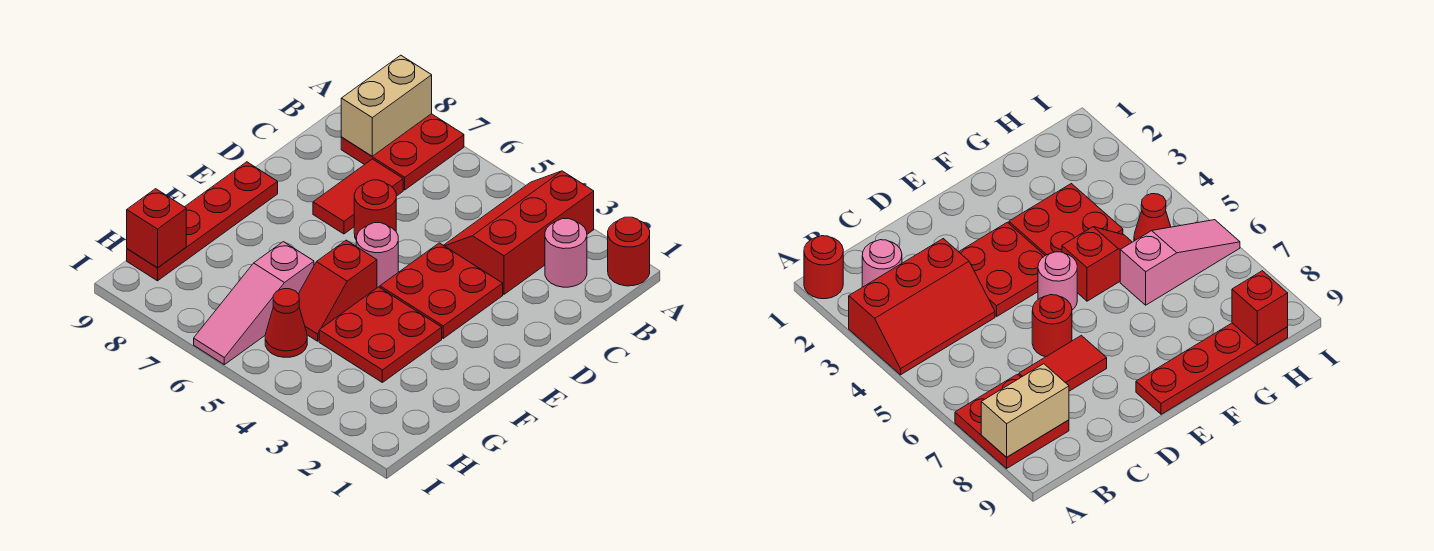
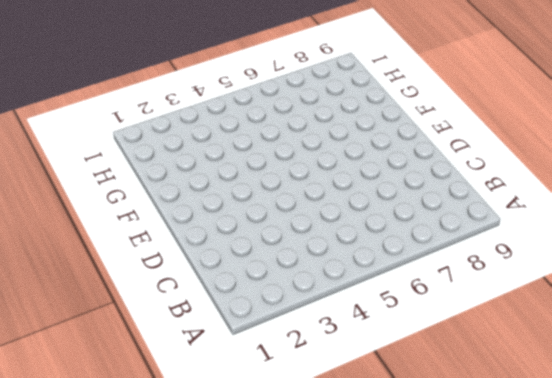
none -> red round brick A1 level 1
none -> red slope A3:C4 level 1 top 3
none -> red plate A7:B8 level 1

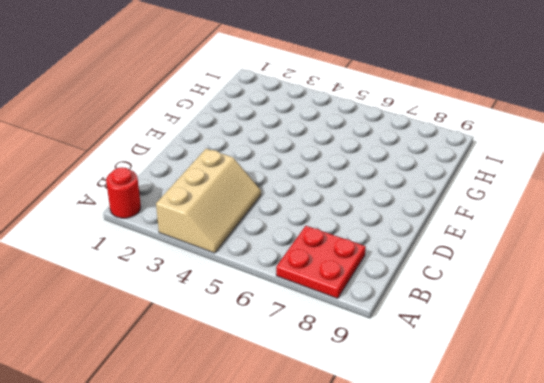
tan slope A3:C4 level 1 top 3 -> red slope A3:C4 level 1 top 3
none -> pink round brick B2 level 1
none -> red tile C7:D7 level 1
none -> red plate D3:E4 level 1

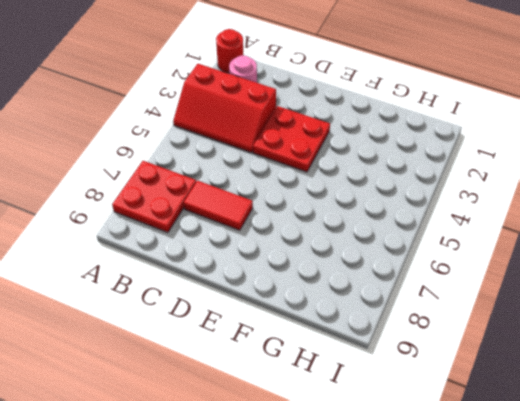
none -> red round brick D6 level 1
none -> pink round brick E5 level 1
none -> red plate E9:H9 level 1

